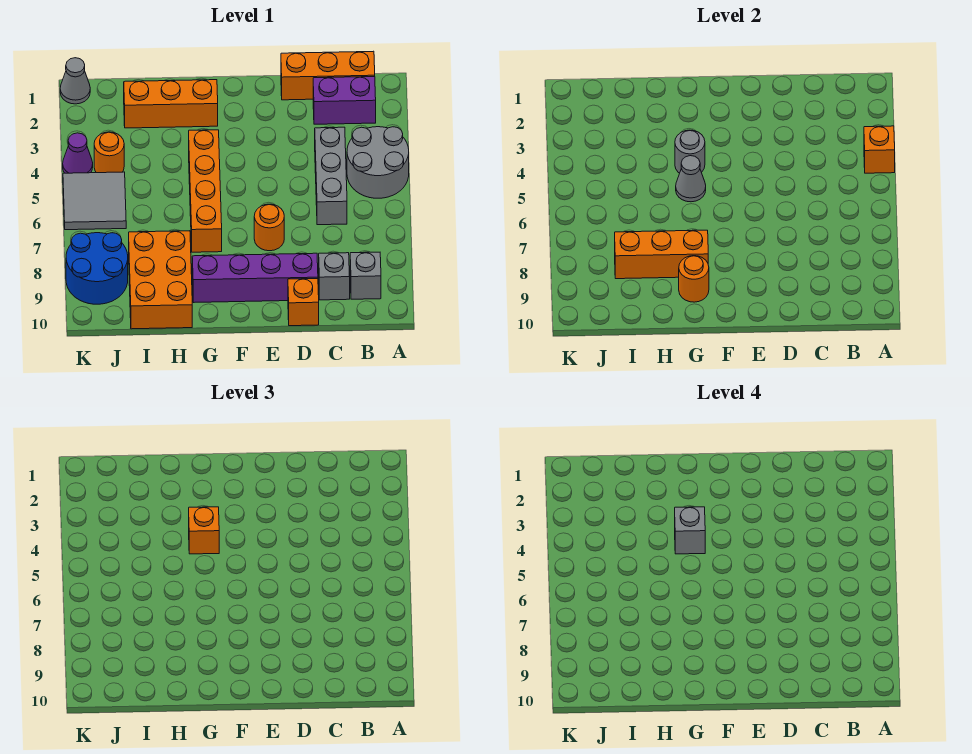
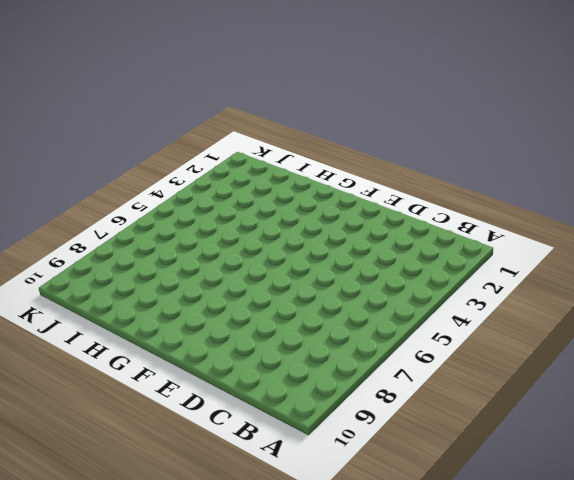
none -> grey round brick A4:B5 level 1
none -> orange brick B1:D1 level 1
none -> purple brick B2:C2 level 1

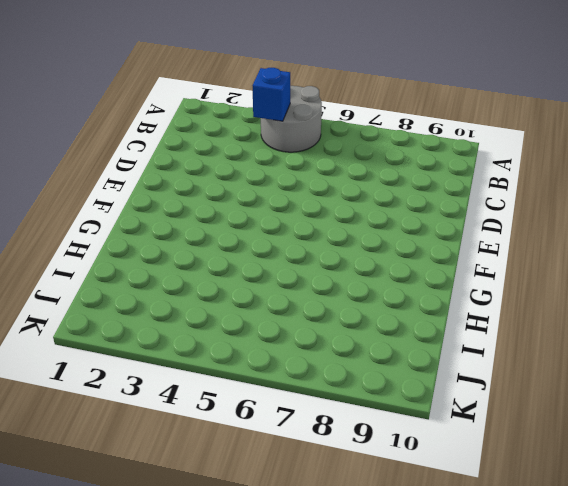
blue brick B4 level 2 -> none
none -> orange brick B1:D1 level 1
none -> purple brick B2:C2 level 1
none -> grey brick B9 level 1

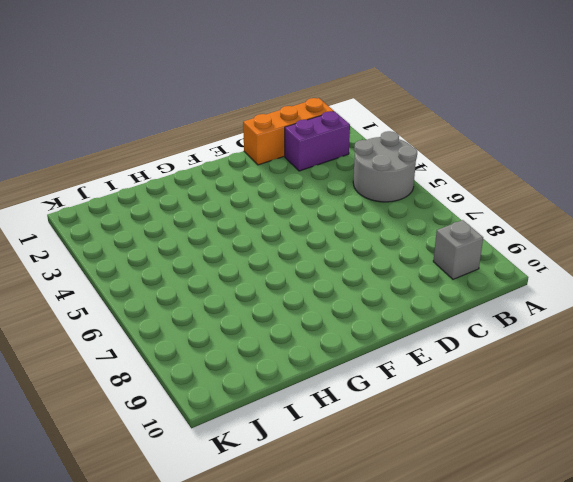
none -> grey brick C4:C6 level 1
none -> grey brick C9 level 1
none -> purple brick D9:G9 level 1

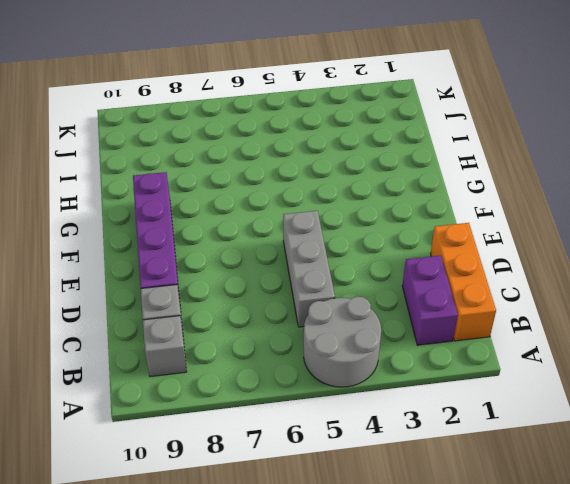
grey brick C5:E5 level 1 -> grey brick C4:C6 level 1
none -> orange brick D10 level 1
none -> orange round brick E7 level 1
none -> orange brick G2:I2 level 1

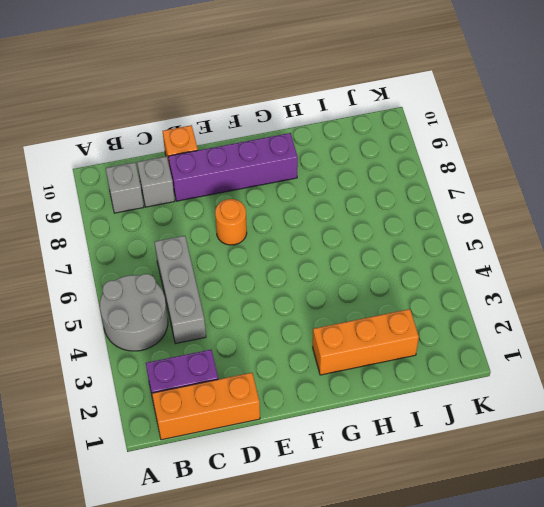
none -> orange brick G4:G7 level 1
none -> orange brick H8:I10 level 1
none -> orange round brick J4 level 1

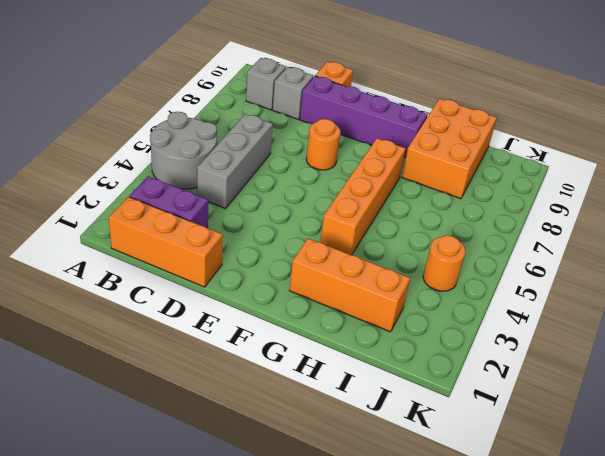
none -> grey tile J5:K6 level 1
none -> blue round brick J8:K9 level 1
none -> grey cone K1 level 1

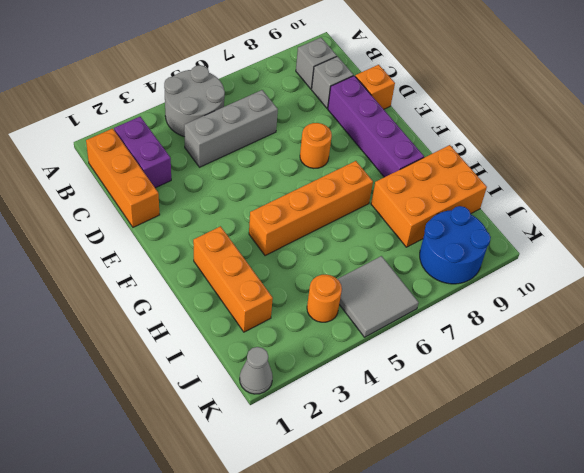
none -> purple cone K4 level 1
none -> orange brick A4 level 2
none -> grey round brick G4 level 2

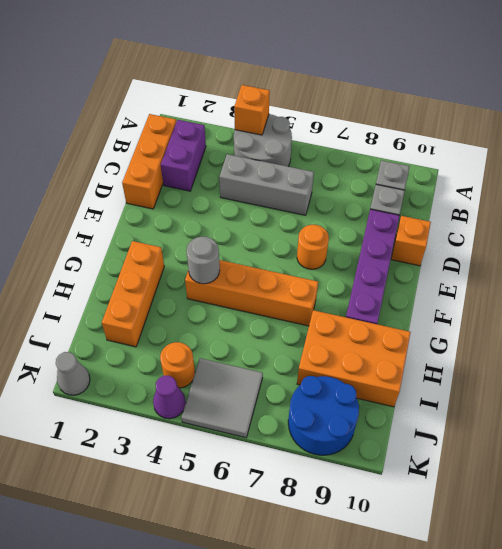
none -> grey cone G5 level 2
none -> orange brick G8:I8 level 2
none -> orange round brick G9 level 2

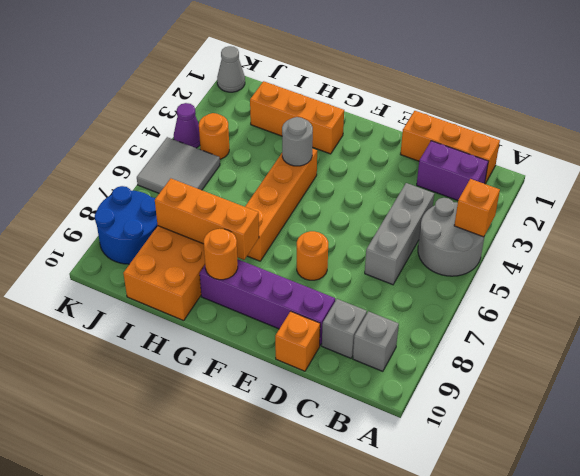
none -> grey cone G5 level 2
none -> orange brick G4 level 3
none -> grey brick G4 level 4

